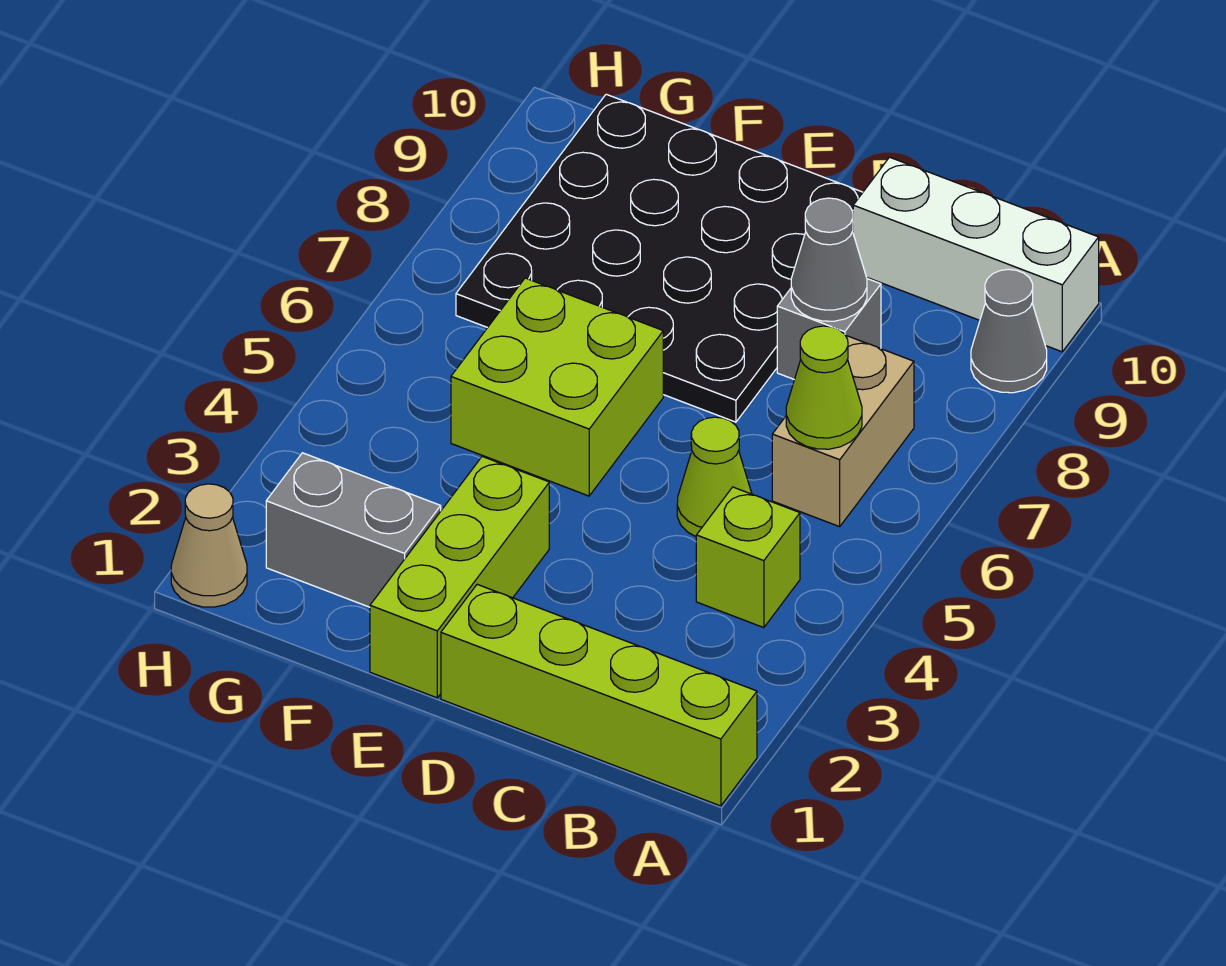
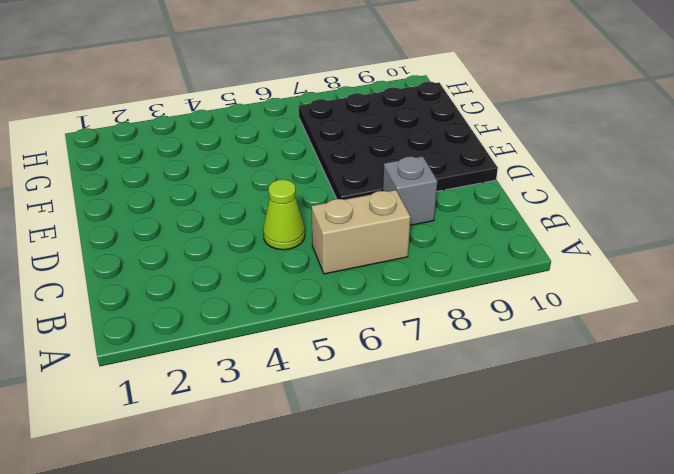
none -> lime brick A1:D1 level 1
none -> grey cone A9 level 1
none -> white brick A10:C10 level 1

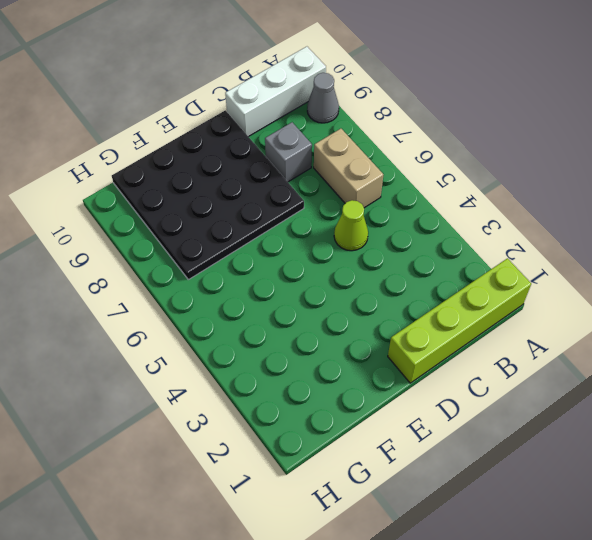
none -> lime brick B4 level 1
none -> lime brick E1:E3 level 1
none -> lime brick E5:F6 level 1

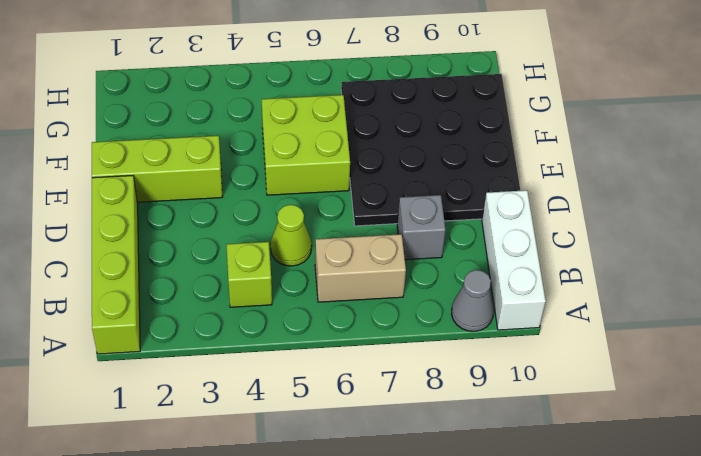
none -> grey brick F2:G2 level 1
none -> tan cone H1 level 1
none -> lime cone B6 level 2

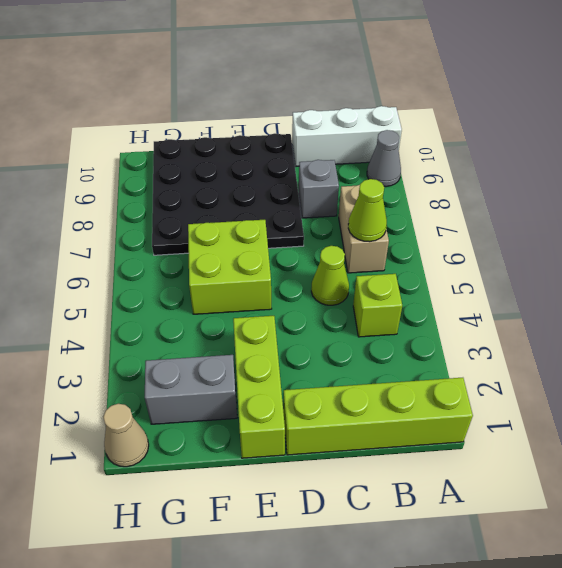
none -> grey cone C8 level 2

